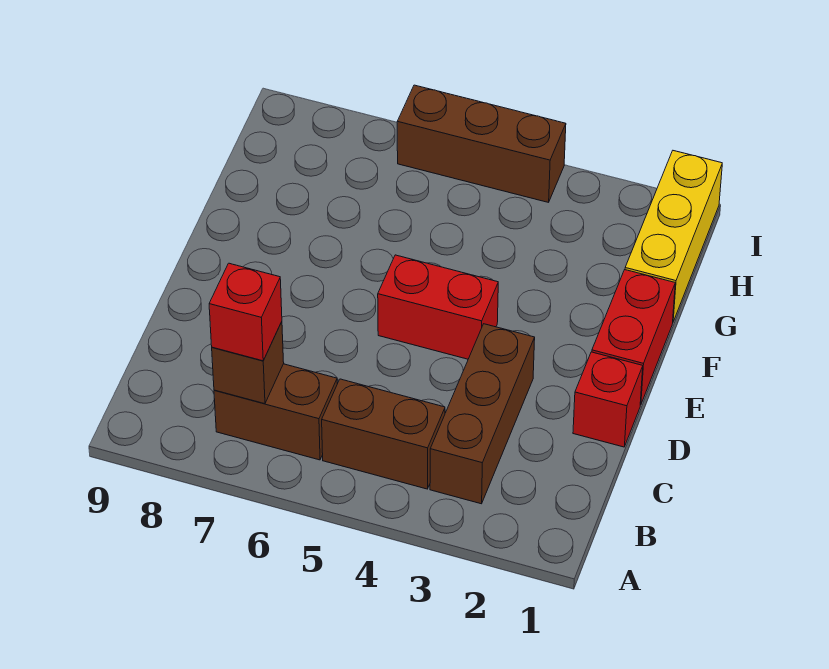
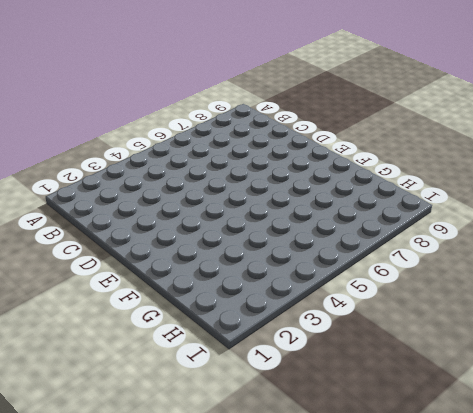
none -> brown brick B3:D3 level 1
none -> brown brick B4:B5 level 1

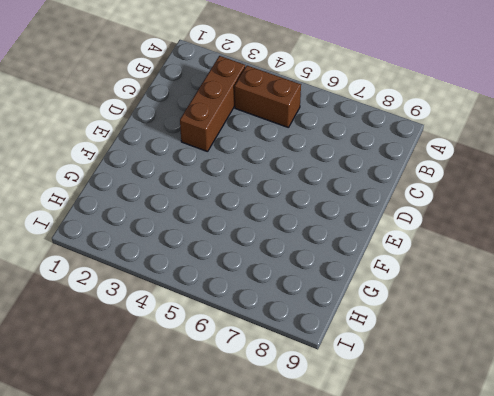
none -> brown brick B6:B7 level 1
none -> red brick D1 level 1

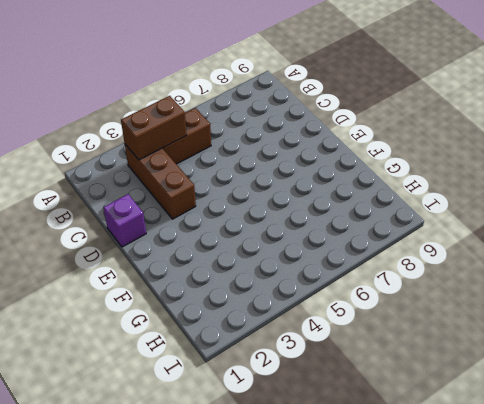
brown brick B3:B4 level 2 -> brown brick B6:B7 level 1
purple brick D1 level 1 -> red brick D1 level 1
none -> red brick E1:F1 level 1
none -> red brick E4:E5 level 1

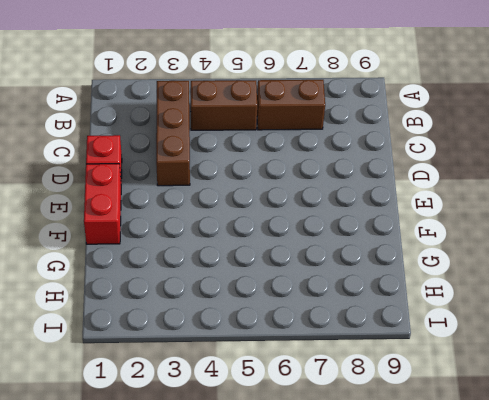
none -> red brick E4:E5 level 1
none -> yellow brick G1:I1 level 1

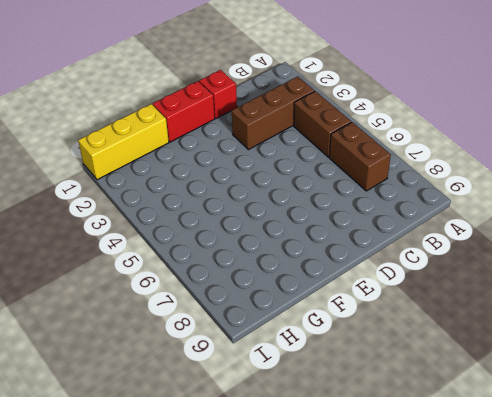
none -> red brick E4:E5 level 1
none -> brown brick I4:I6 level 1

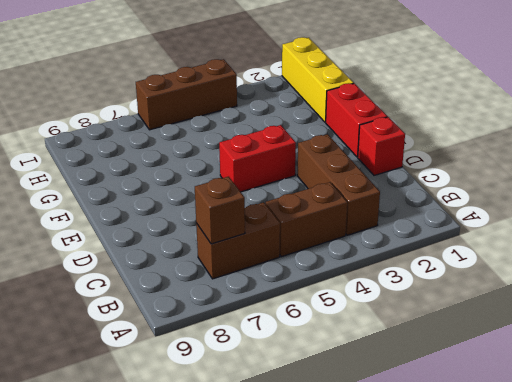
none -> red brick B7 level 3

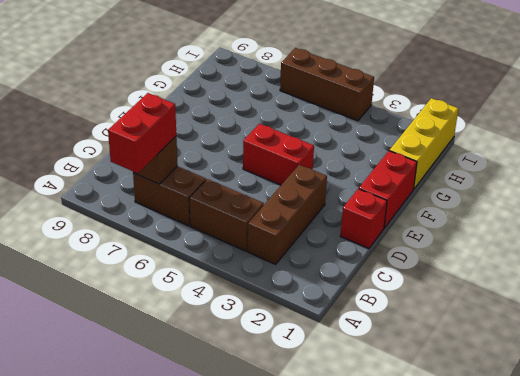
red brick A7:B7 level 3 -> red brick B7 level 3

